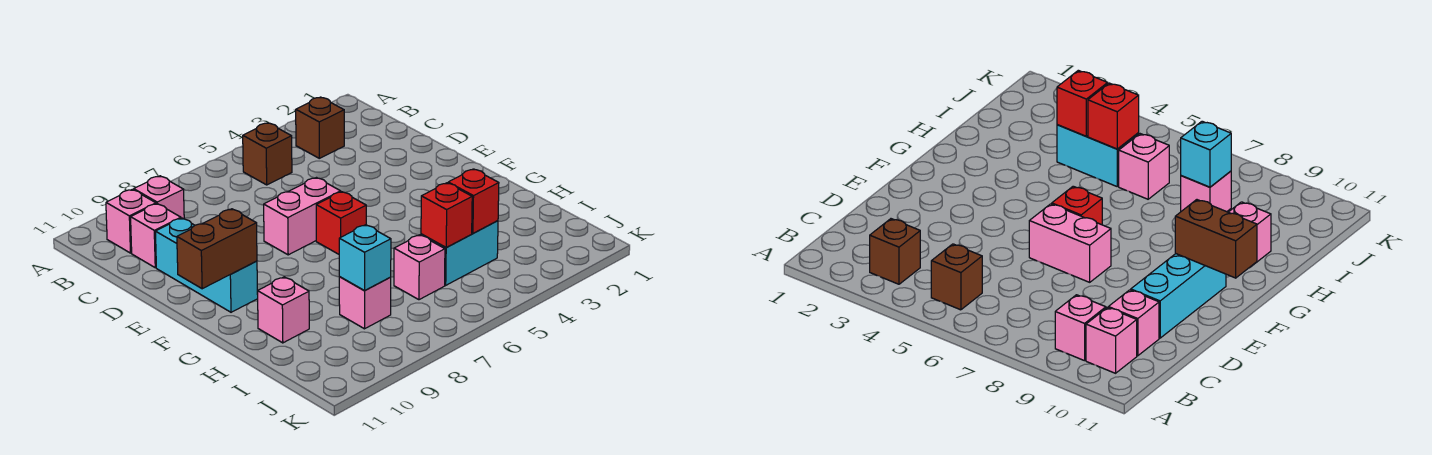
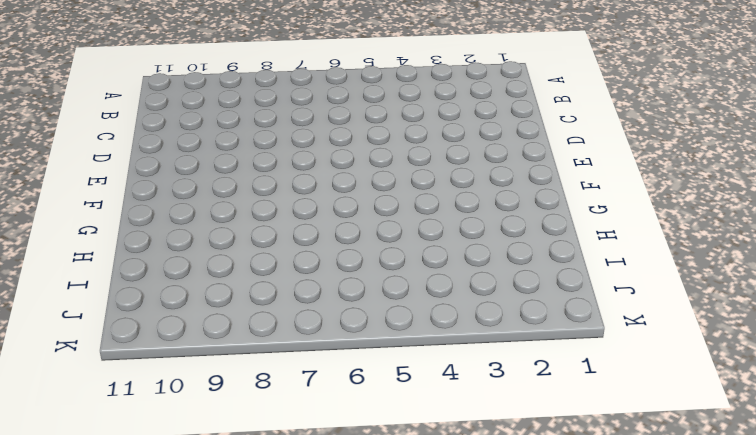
none -> brown brick B3 level 1
none -> brown brick B5 level 1
none -> pink brick B9 level 1

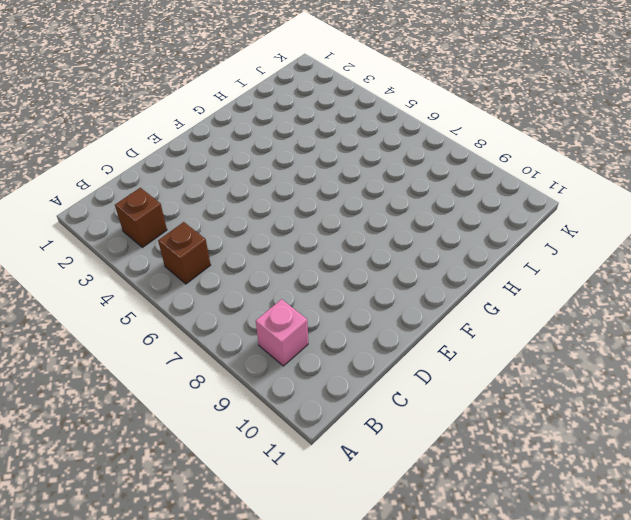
none -> pink brick B10 level 1
none -> pink brick C10 level 1
none -> cyan brick D10:F10 level 1

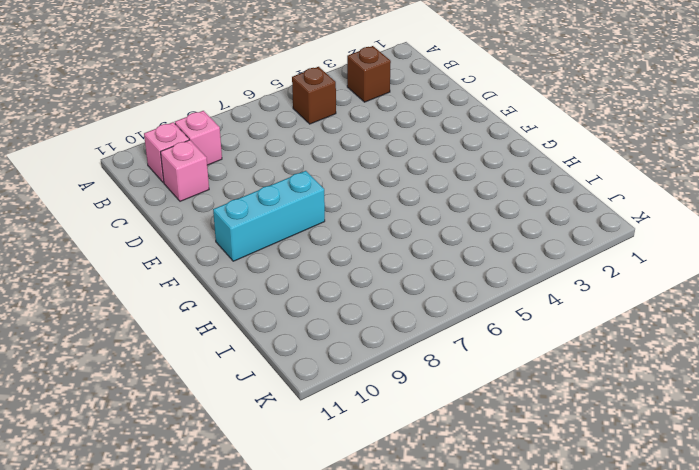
cyan brick F8:F10 level 1 -> cyan brick D10:F10 level 1
none -> pink brick E6:E7 level 1
none -> red brick F6 level 1
none -> pink brick H10 level 1

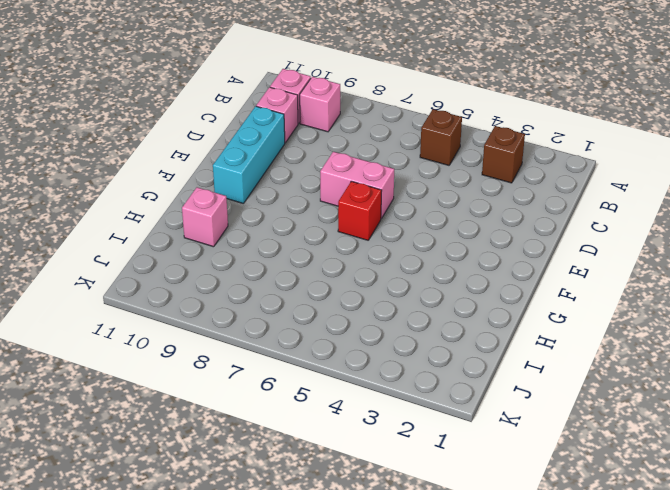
none -> cyan brick I4:I5 level 1
none -> pink brick I6 level 1
none -> pink brick I8 level 1

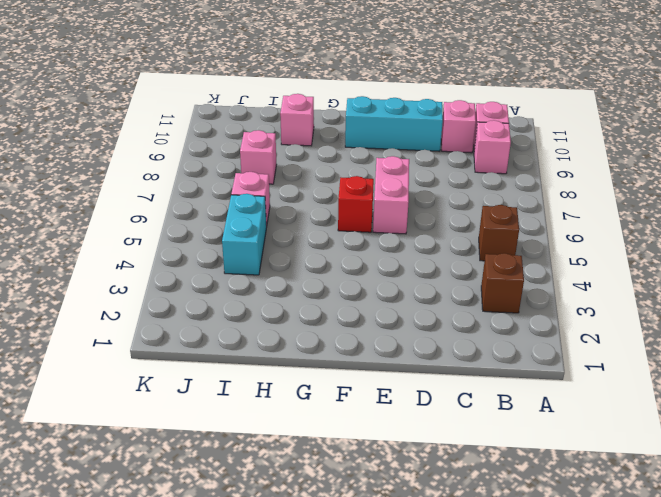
none -> brown brick F10:F11 level 2
none -> red brick I4 level 2
none -> red brick I5 level 2

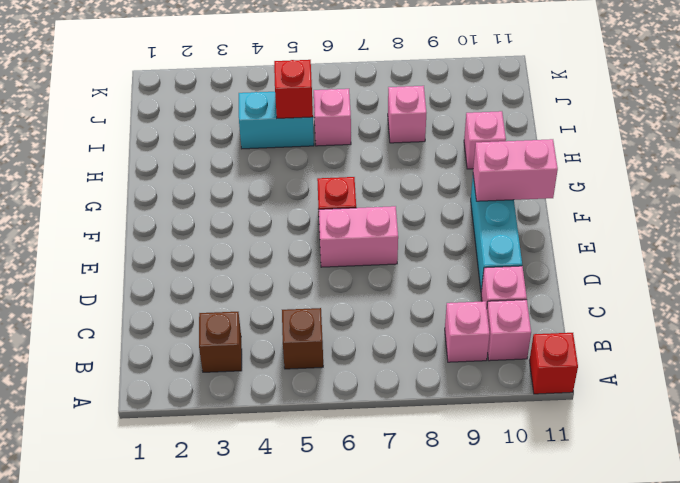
red brick A11 level 1 -> red brick I4 level 2
pink brick F10:F11 level 2 -> brown brick F10:F11 level 2
none -> cyan brick I8 level 2

